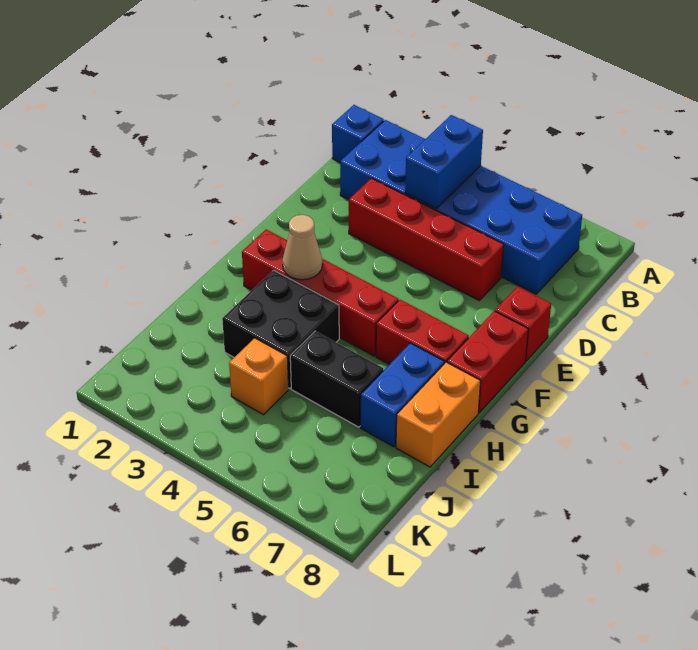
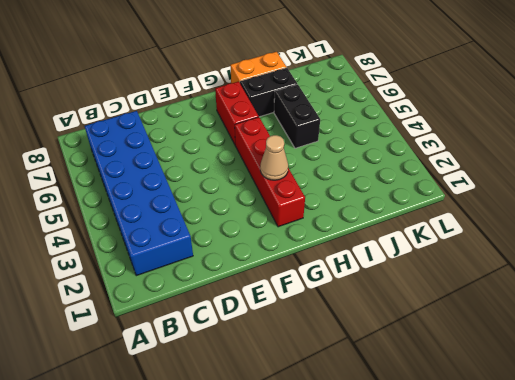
black brick H7:I7 level 1 -> blue brick H7:I7 level 1
none -> blue brick B1 level 1
none -> red brick D3:D6 level 1
none -> red brick E8 level 1

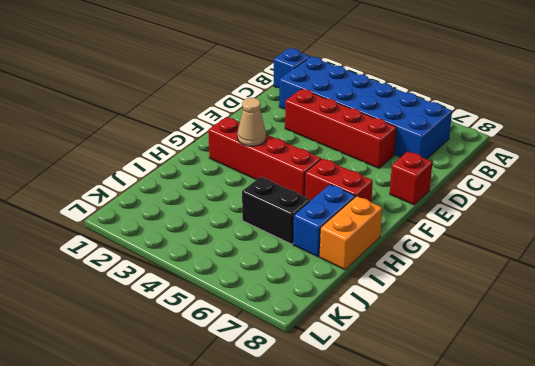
none -> red brick F8:G8 level 1
none -> black brick H3:I4 level 1
none -> orange brick J4 level 1

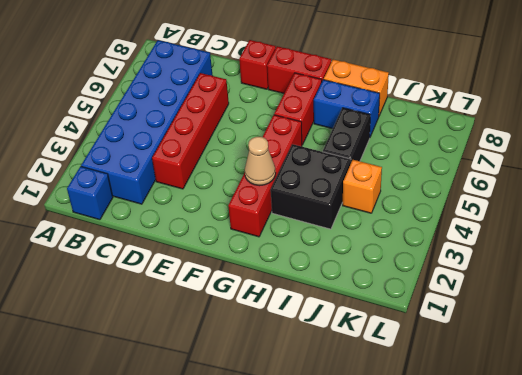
none -> blue brick B4:C4 level 2

